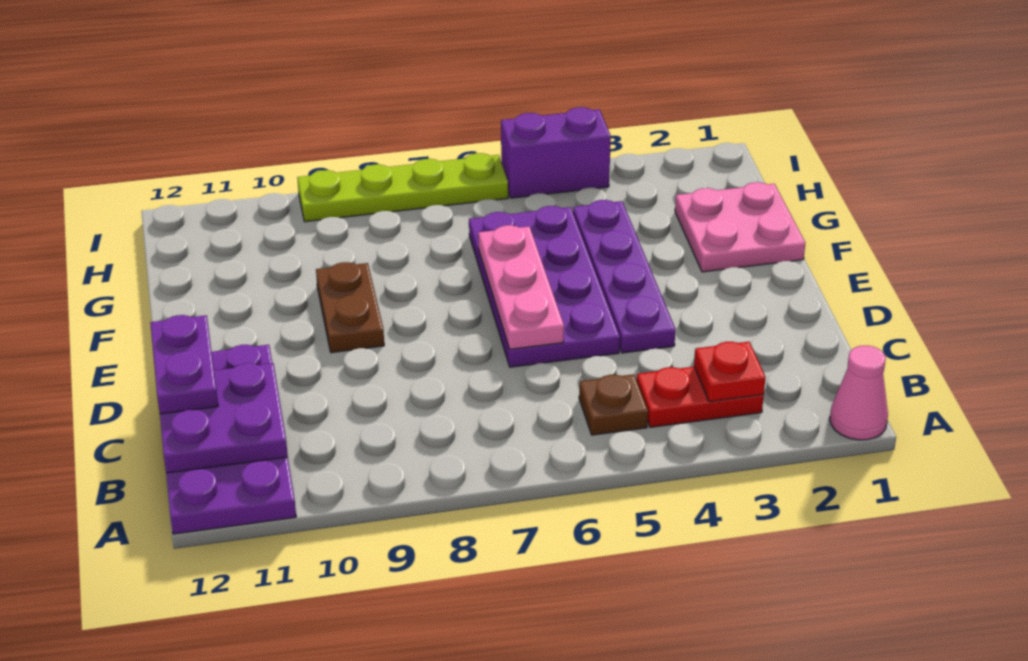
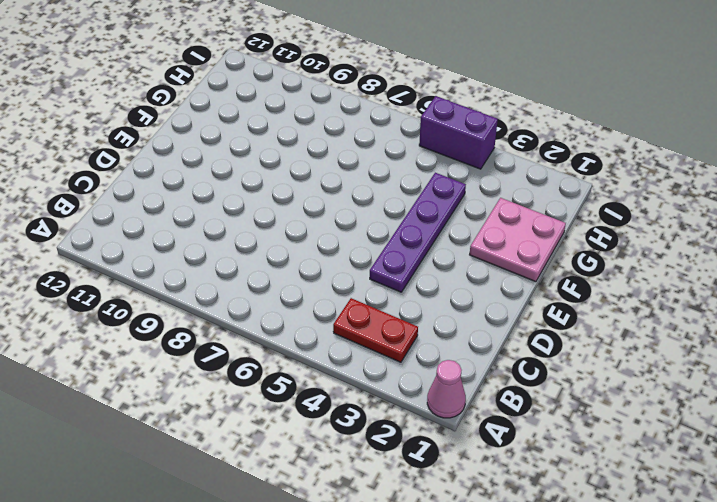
none -> purple plate A11:D12 level 1
none -> brown plate B5 level 1
none -> purple plate D5:G6 level 1

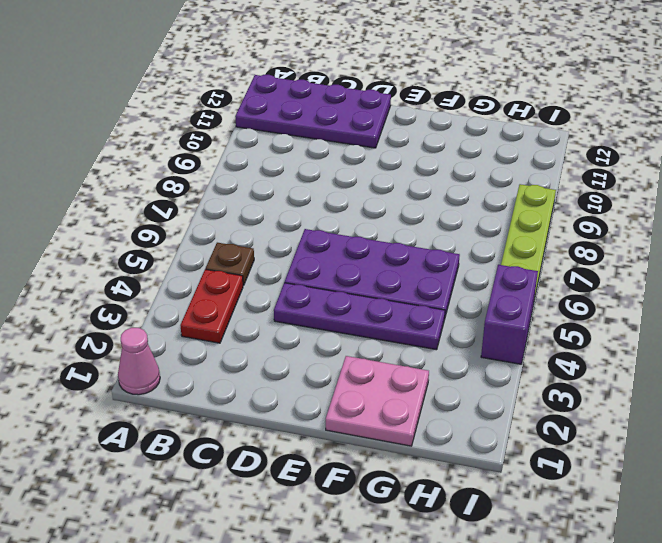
none -> brown plate E9:F9 level 1
none -> red plate B3 level 2
none -> purple plate B11:C12 level 2

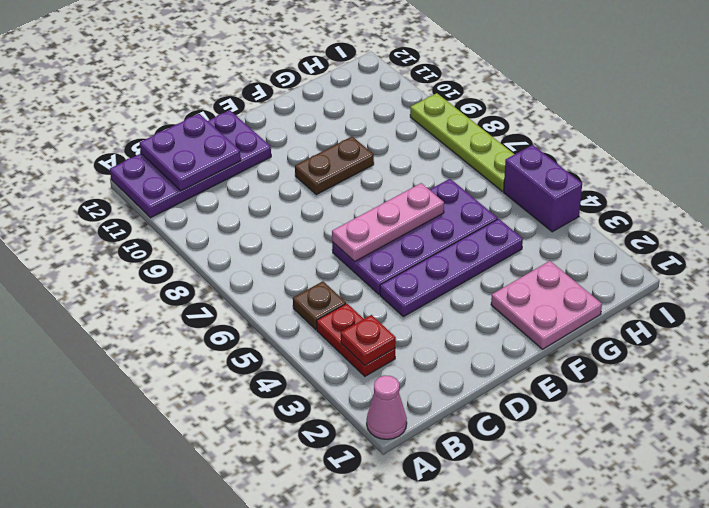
none -> purple plate C12:D12 level 3

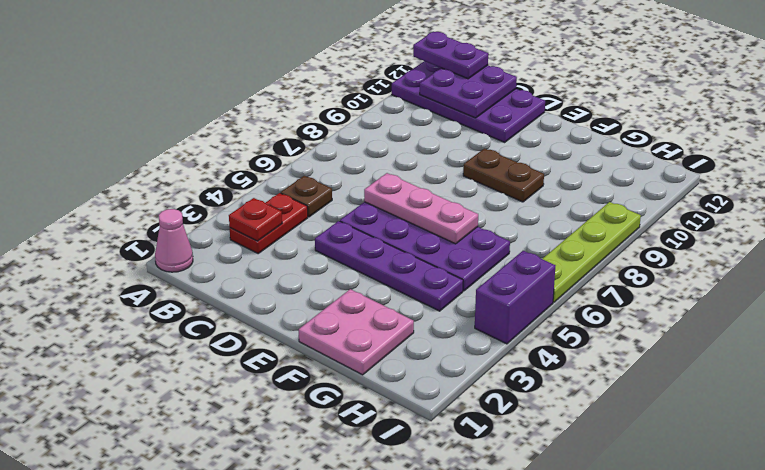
purple plate A12:B12 level 3 -> purple plate C12:D12 level 3

